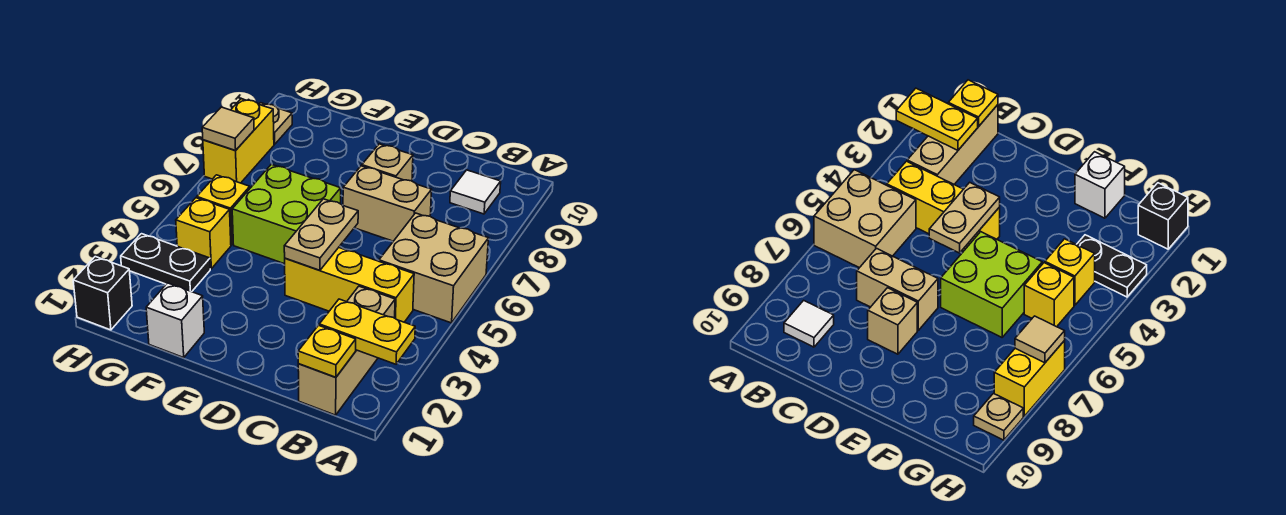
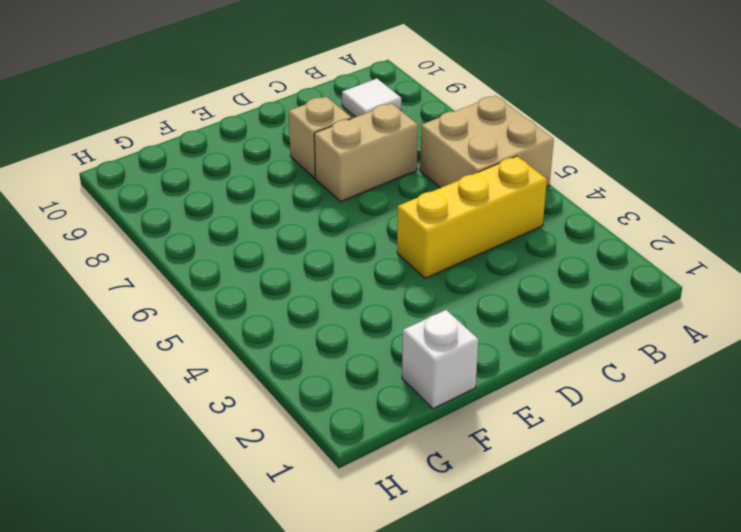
none -> tan brick B1:B3 level 1
none -> lime brick E5:F6 level 1
none -> black plate G3:H3 level 1

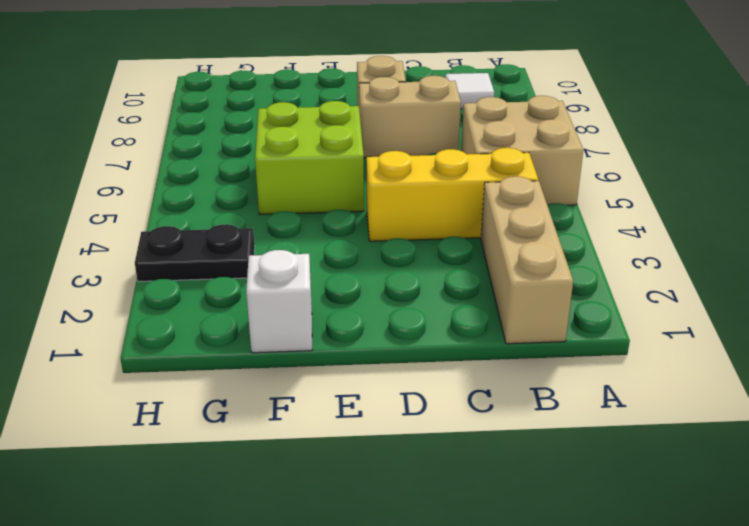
none -> yellow brick G4 level 1
none -> yellow brick G5 level 1
none -> black brick H1 level 1

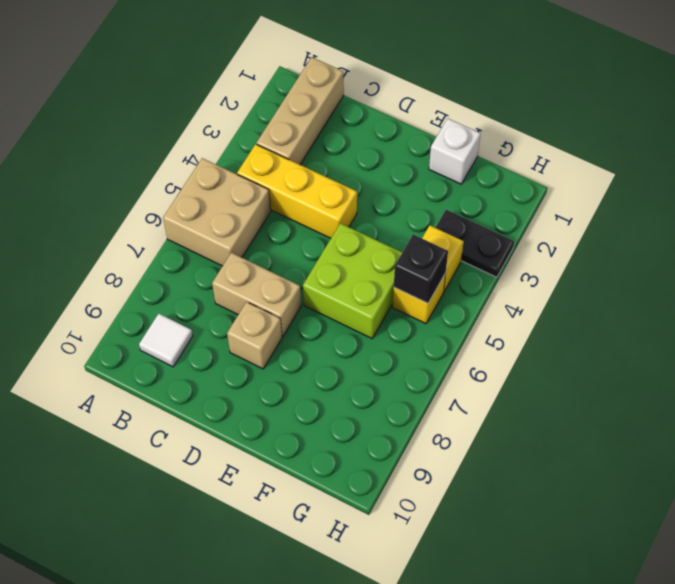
black brick G5 level 2 -> black brick H1 level 1
none -> yellow brick H7:H8 level 1
none -> tan plate H9 level 1
none -> yellow plate A2:B2 level 2

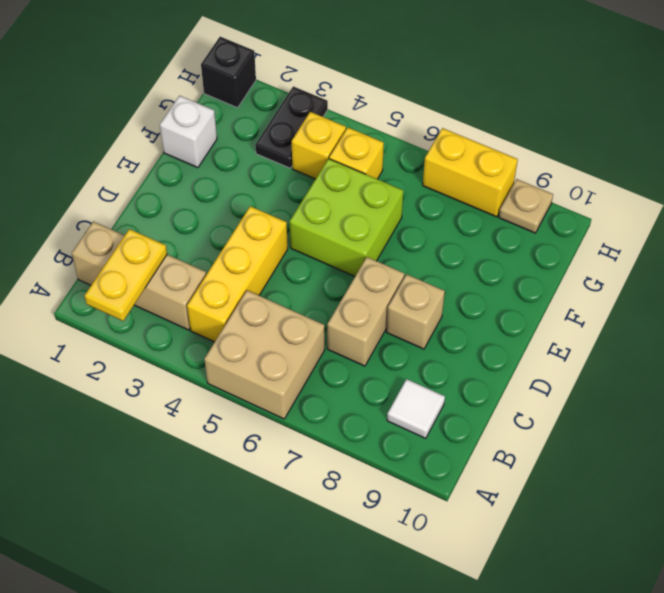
none -> yellow plate B1 level 2
none -> tan plate D4:D5 level 2
none -> tan tile H7 level 2

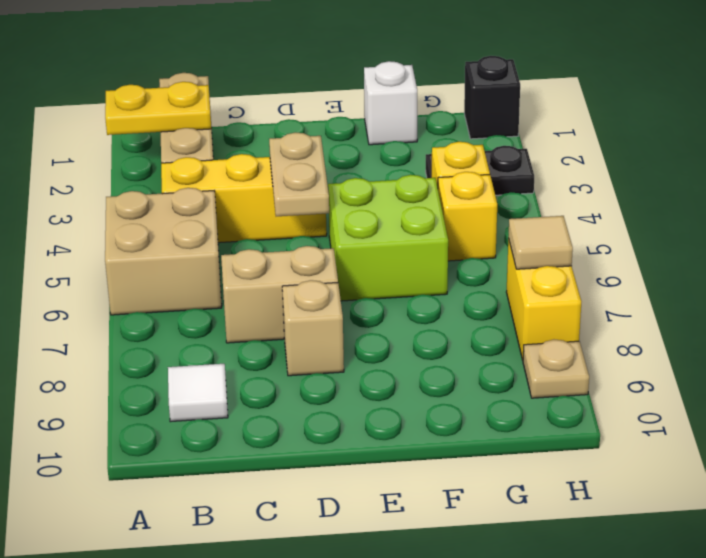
none -> yellow plate B1 level 2

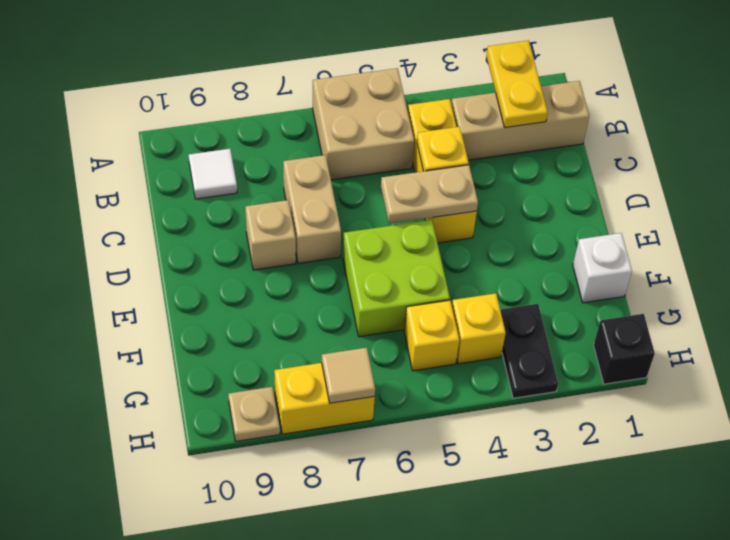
yellow plate C4 level 2 -> yellow plate B1 level 2

